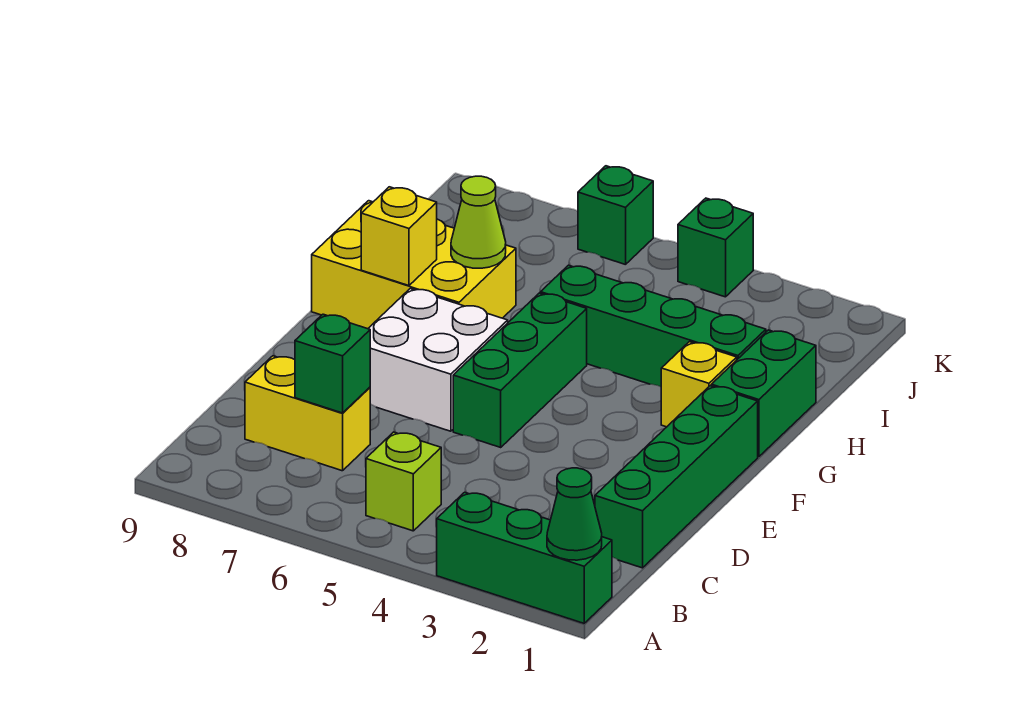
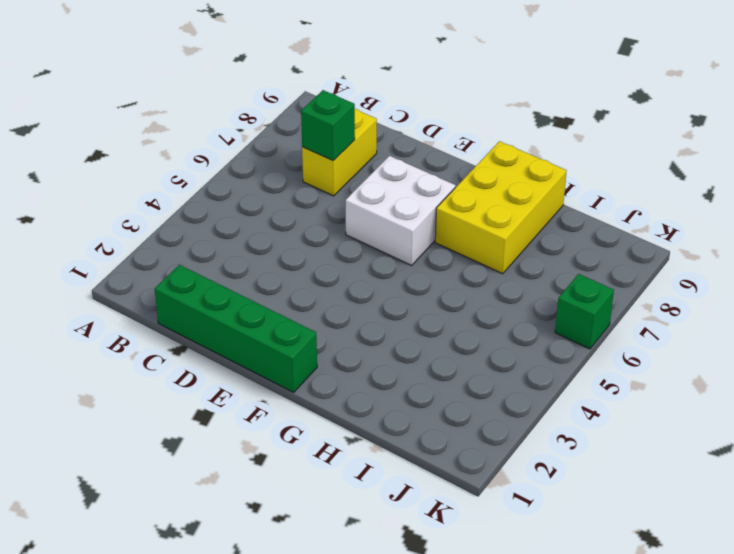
none -> green brick A1:A3 level 1
none -> lime brick B5 level 1
none -> green brick E5:G5 level 1

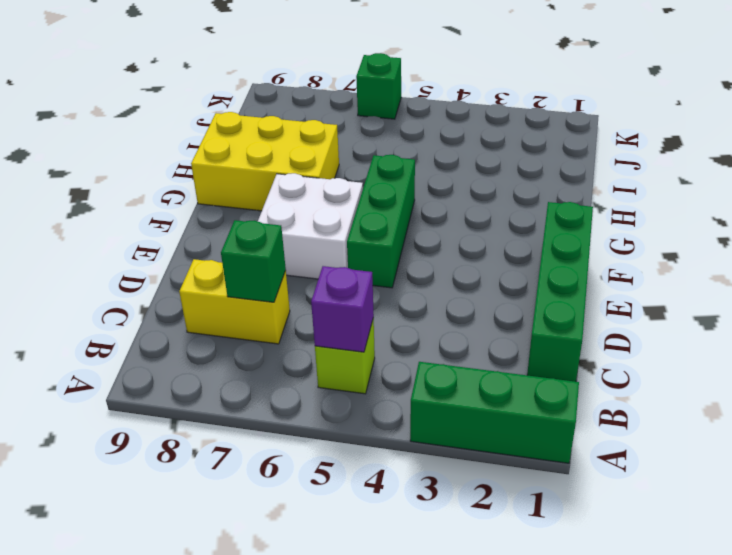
purple brick B5 level 2 -> none
none -> green brick G1:H1 level 1
none -> yellow brick G2 level 1
none -> green brick H2:H5 level 1

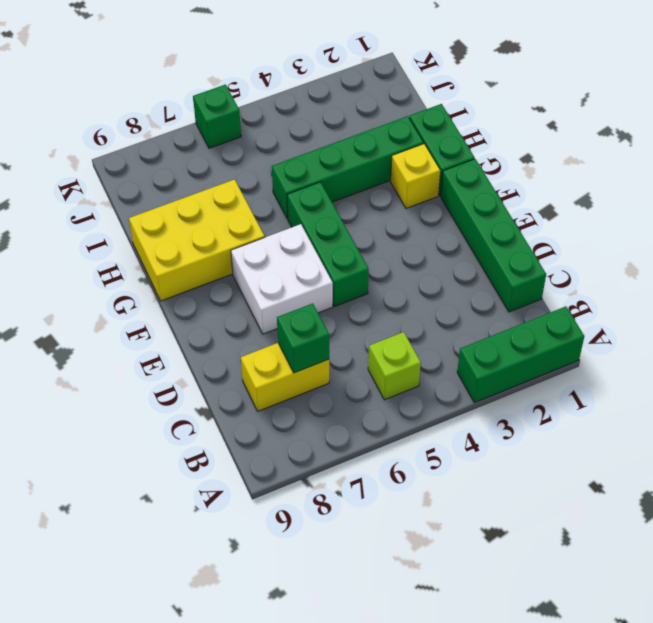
none -> green brick K4 level 1
none -> green cone A1 level 2
none -> yellow brick G8 level 2

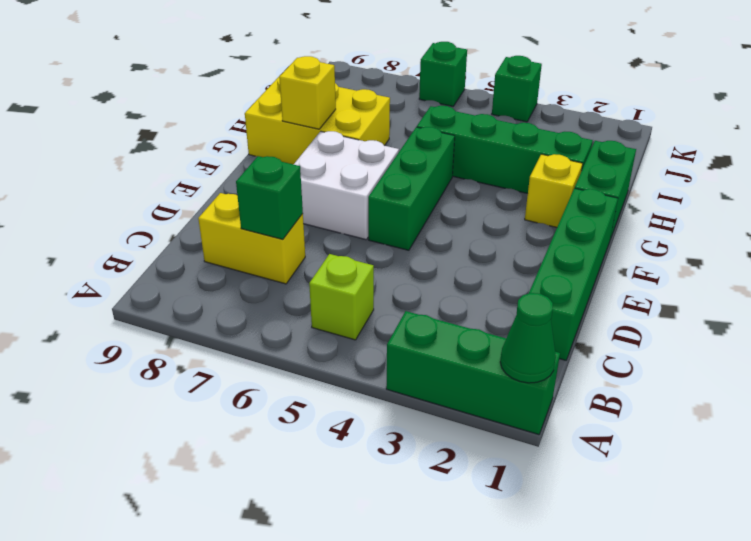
none -> lime cone H7 level 2

